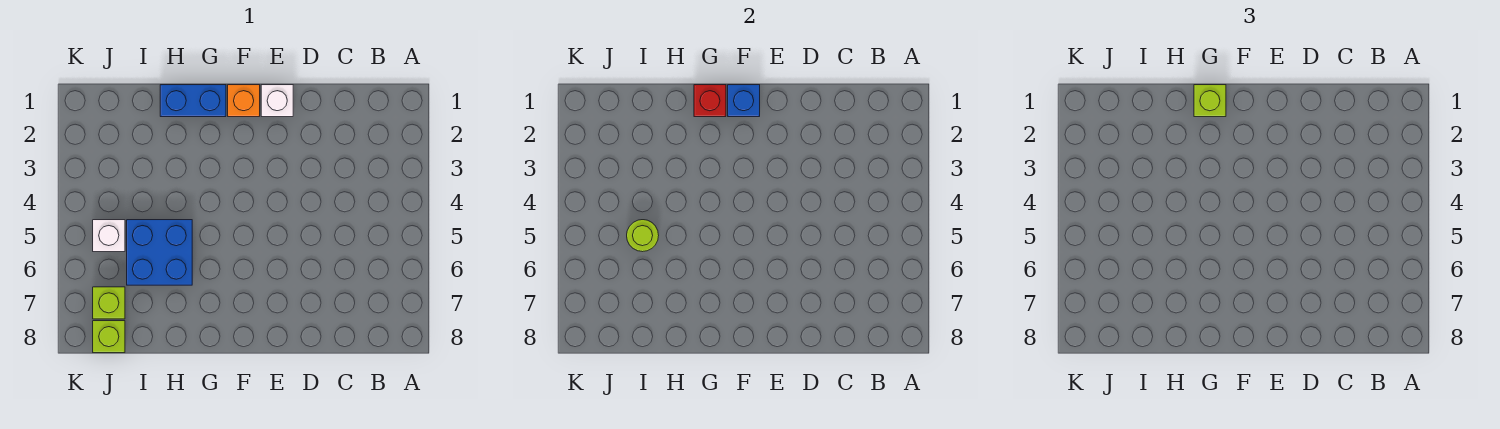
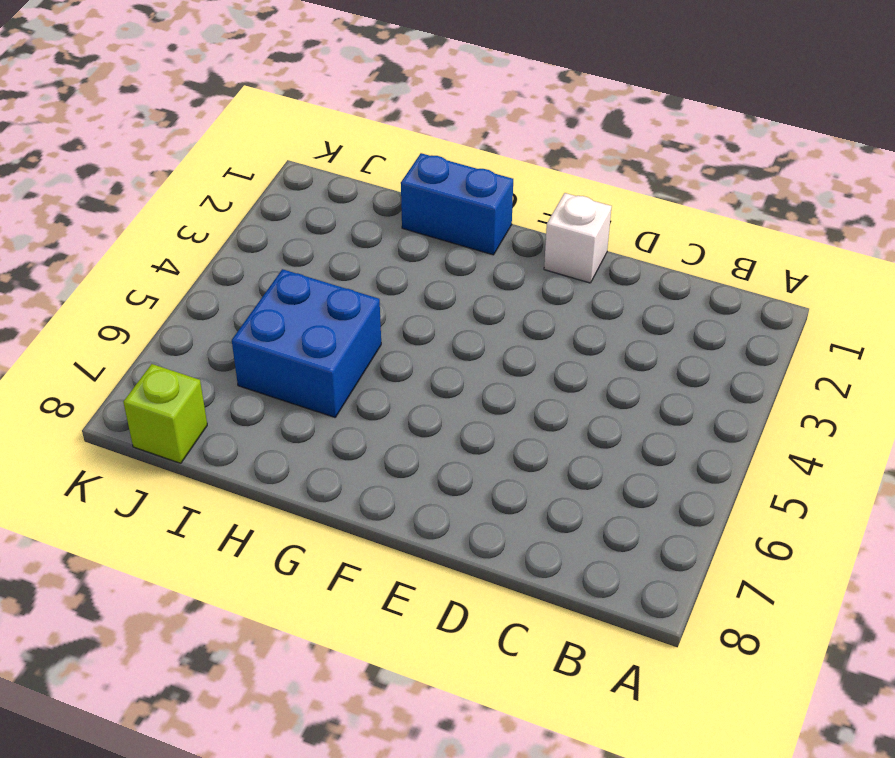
none -> orange brick F1 level 1
none -> white brick J5 level 1

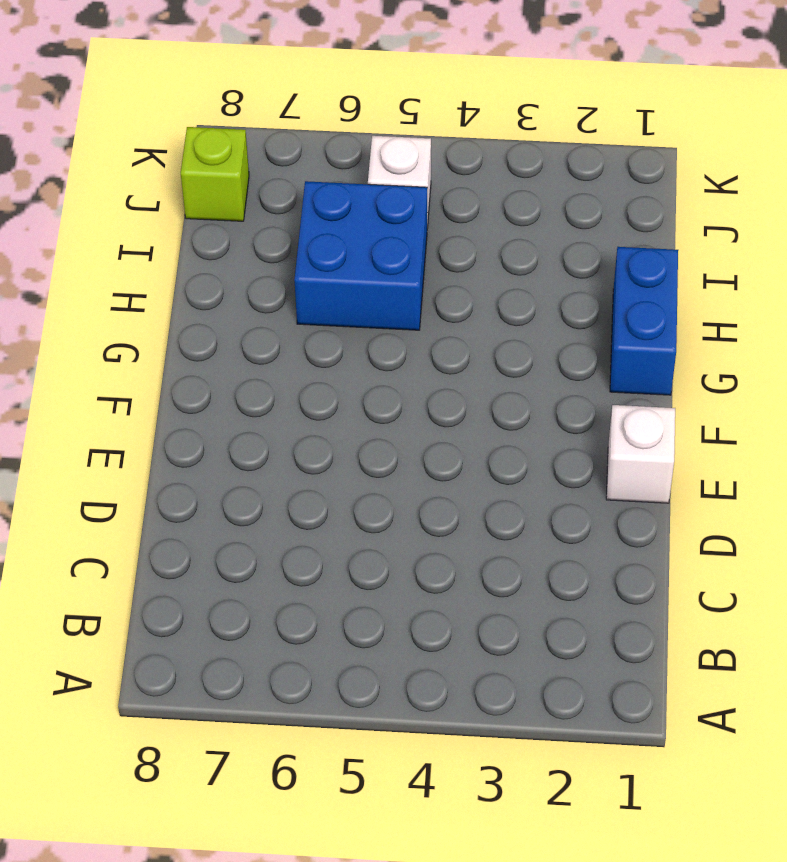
none -> orange brick F1 level 1
none -> lime brick J7 level 1

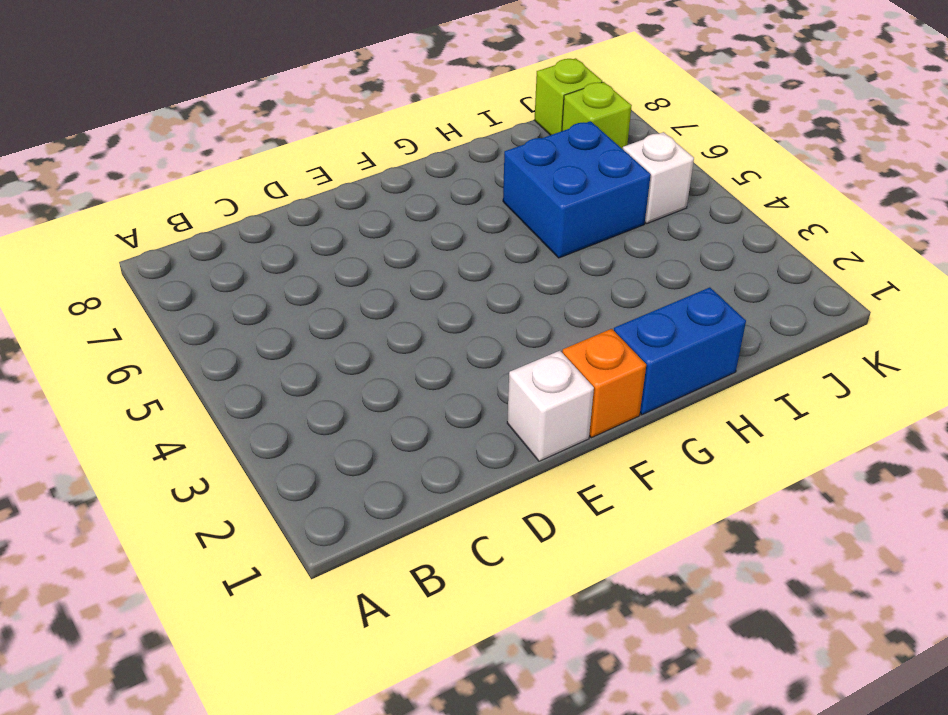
none -> blue brick F1 level 2
none -> red brick G1 level 2

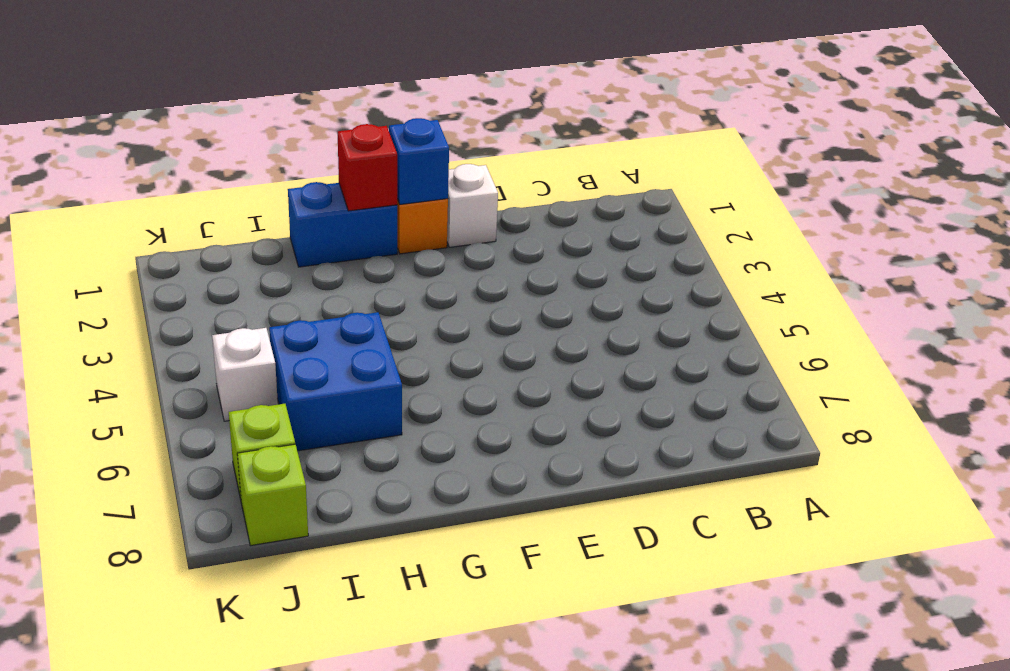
none -> lime round brick I5 level 2
none -> lime brick G1 level 3

